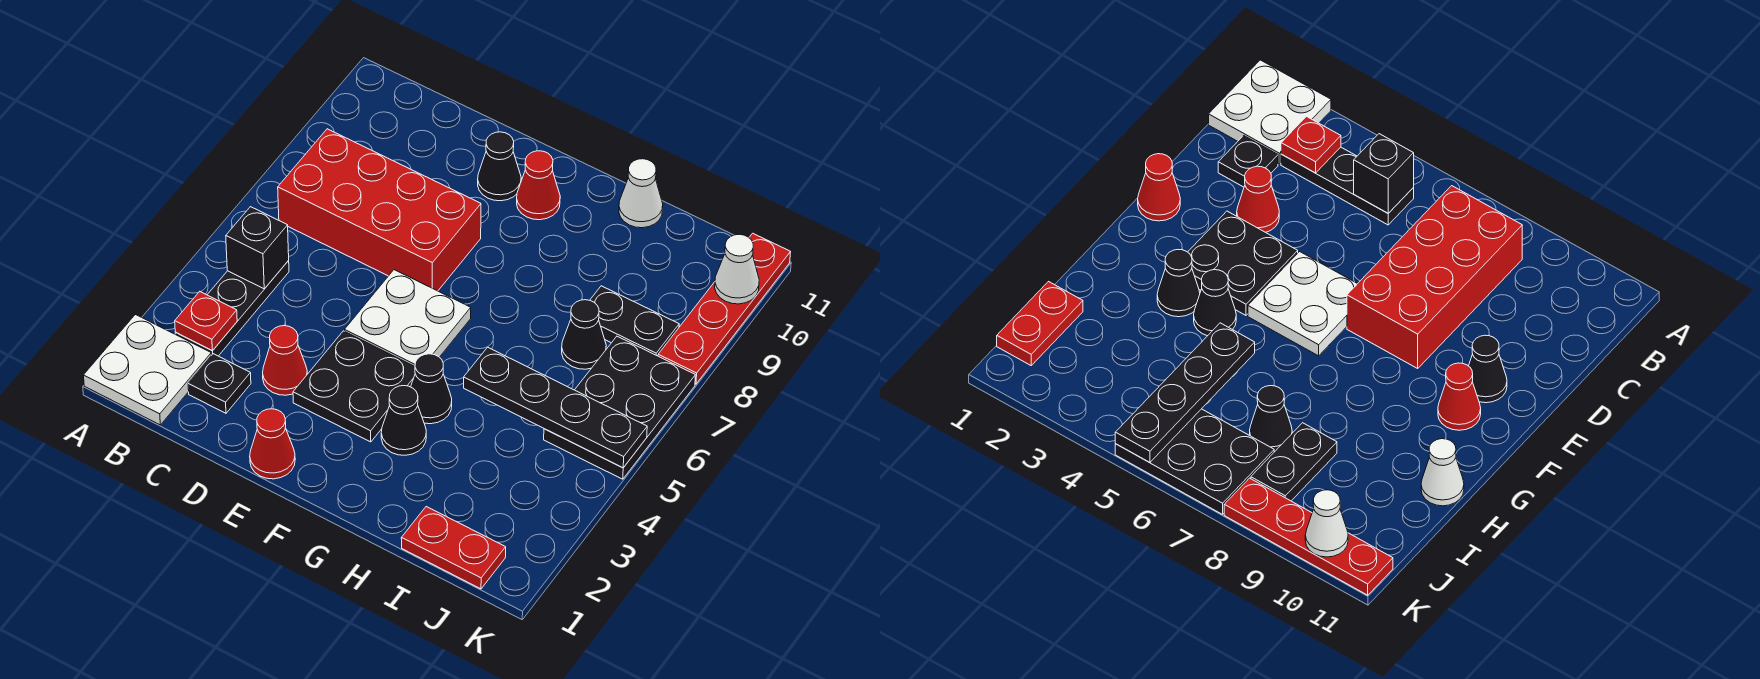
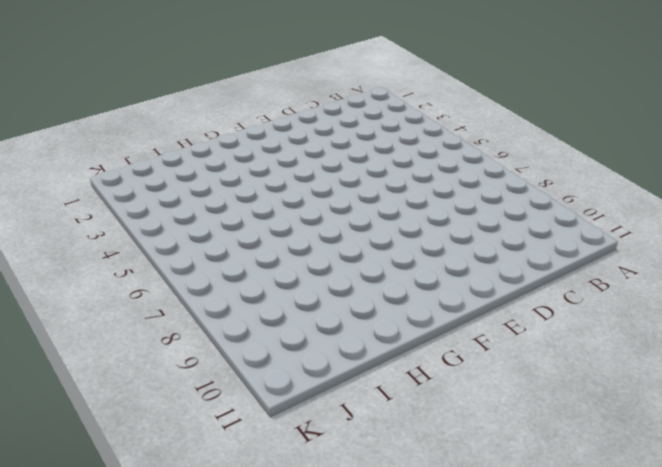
none -> white plate A1:B2 level 1
none -> black plate B3:B5 level 1
none -> red brick B7:E8 level 1

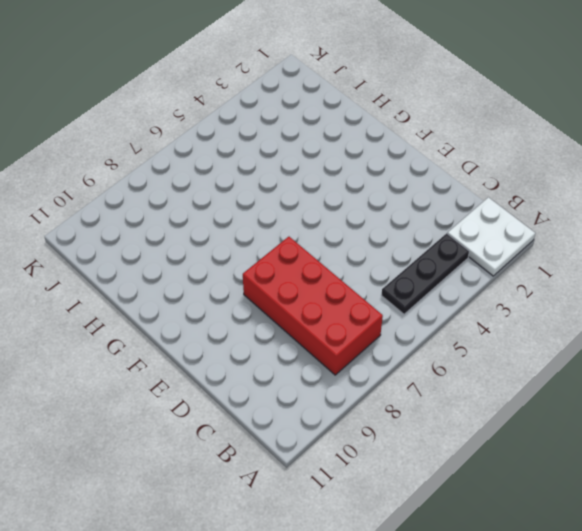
none -> black plate C2 level 1
none -> red cone D3 level 1
none -> red cone E1 level 1

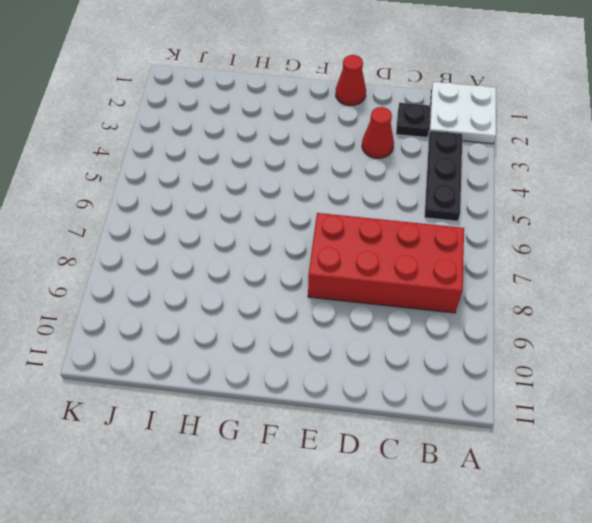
none -> black plate E3:F4 level 1
none -> white plate E5:F6 level 1
none -> black cone E10 level 1

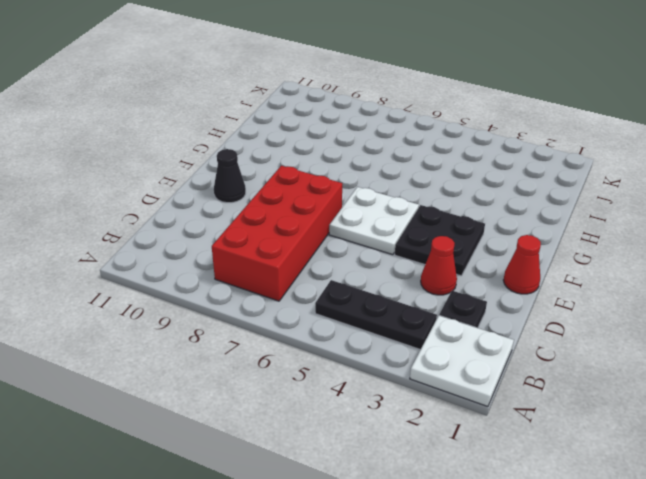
none -> red cone F10 level 1
none -> black cone G3 level 1
none -> black cone G4 level 1

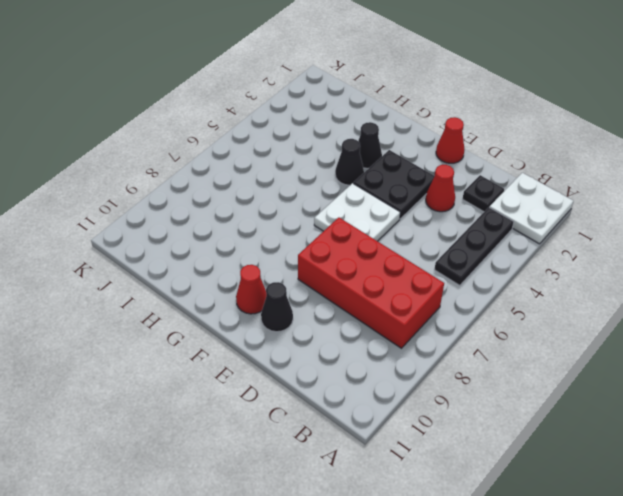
none -> white cone H11 level 1
none -> red plate I1:J1 level 1
none -> black cone I7 level 1

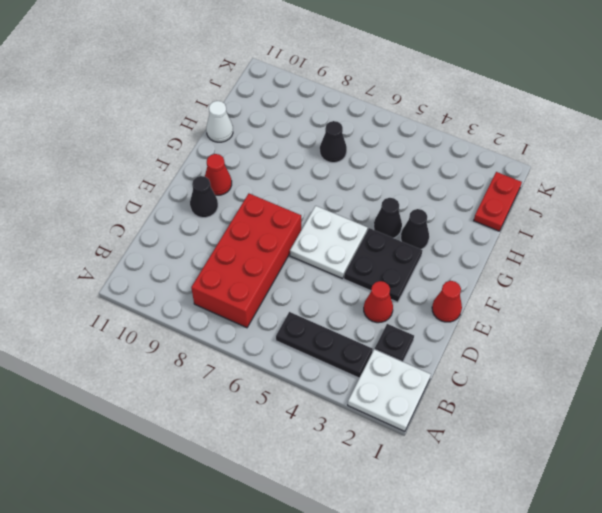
none -> black plate I8:J8 level 1
none -> black plate J5:K7 level 1
none -> red plate K8:K11 level 1

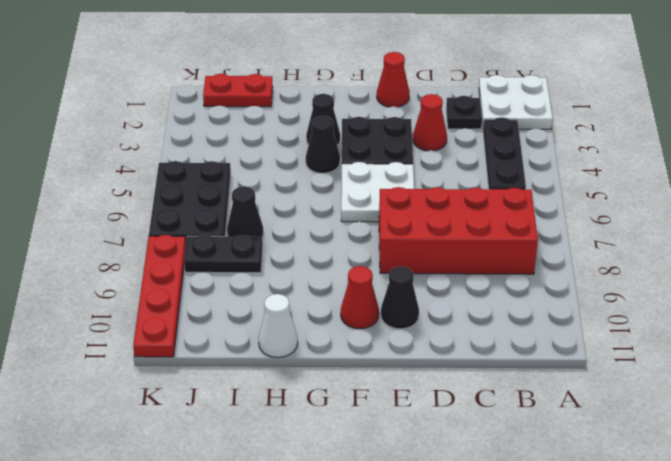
none -> red plate B3 level 2
none -> black brick B5 level 2
none -> black plate H5:K5 level 2

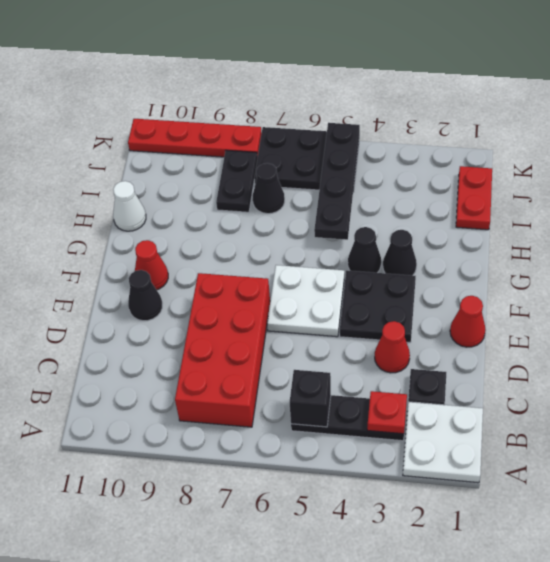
none -> white cone K10 level 2

